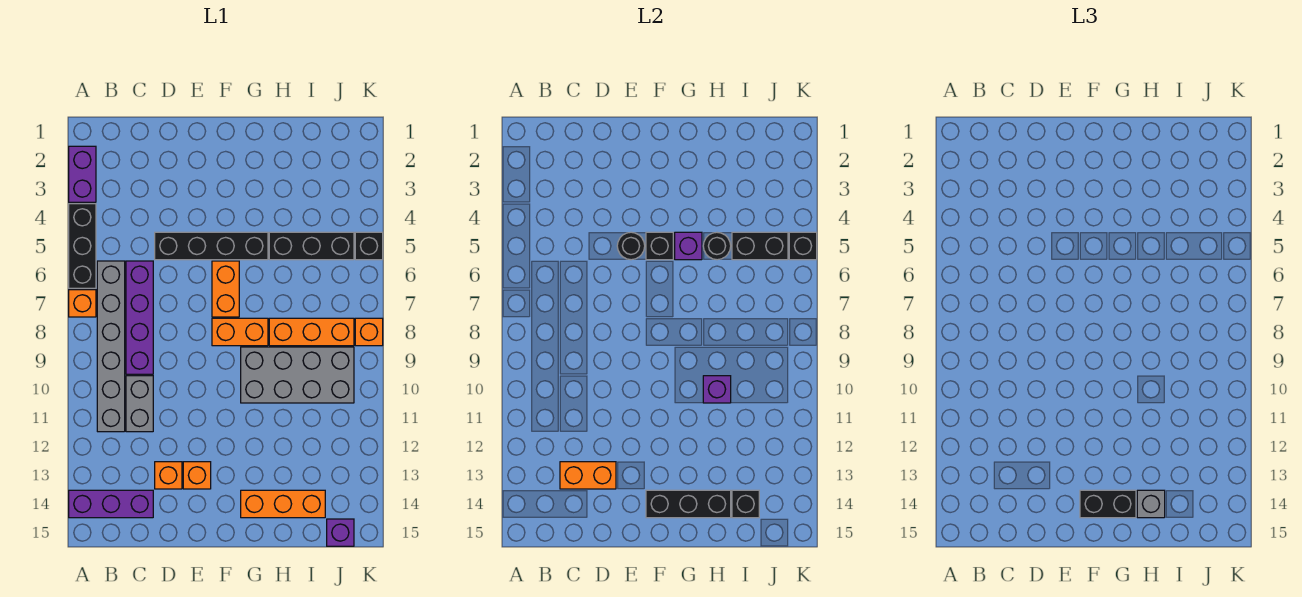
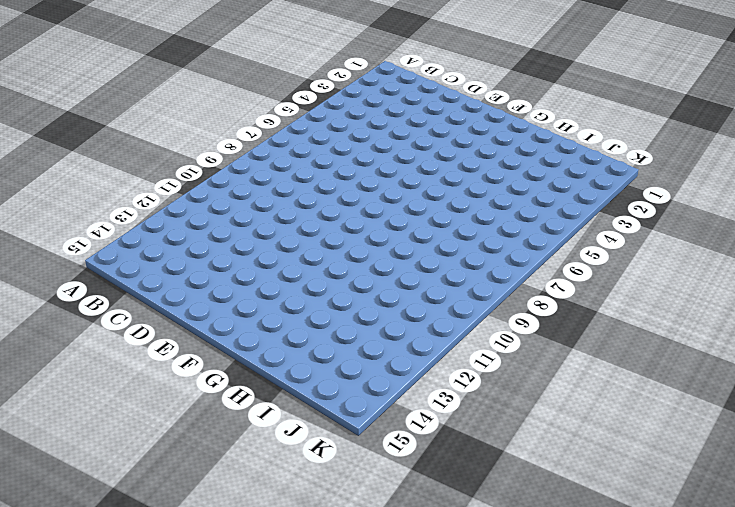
none -> purple brick A2:A3 level 1
none -> black brick A4:A6 level 1
none -> orange brick A7 level 1
none -> purple brick A14:C14 level 1

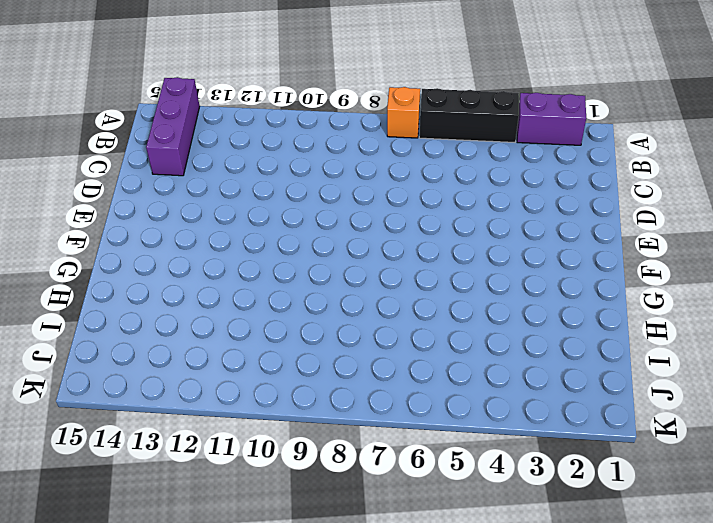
none -> grey brick B6:B11 level 1
none -> purple brick C6:C9 level 1
none -> grey brick C10:C11 level 1
none -> black brick D5:G5 level 1

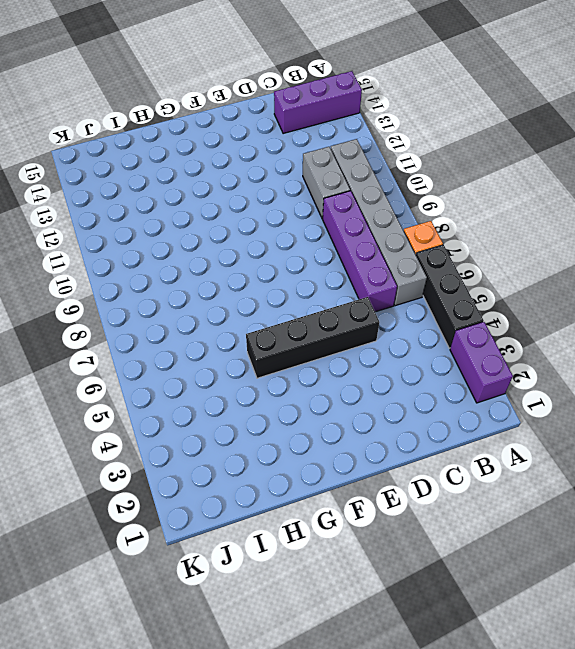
none -> orange brick D13 level 1
none -> orange brick E13 level 1
none -> orange brick F6:F7 level 1
none -> orange brick F8:G8 level 1

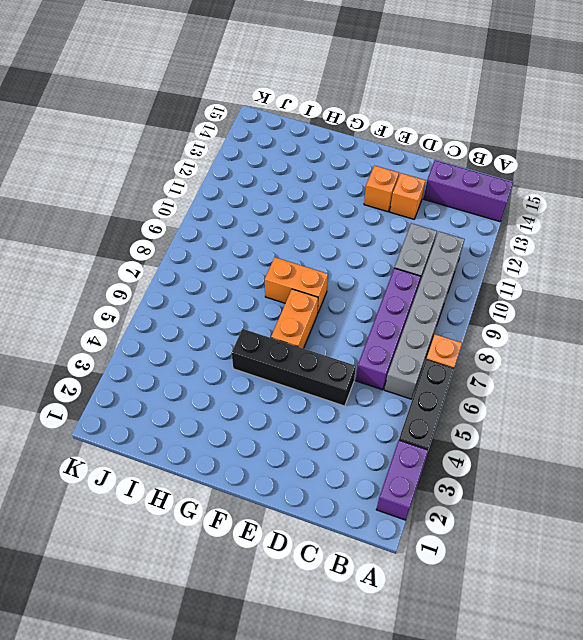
none -> grey brick G9:J10 level 1
none -> orange brick G14:I14 level 1
none -> black brick H5:J5 level 1
none -> orange brick H8:J8 level 1

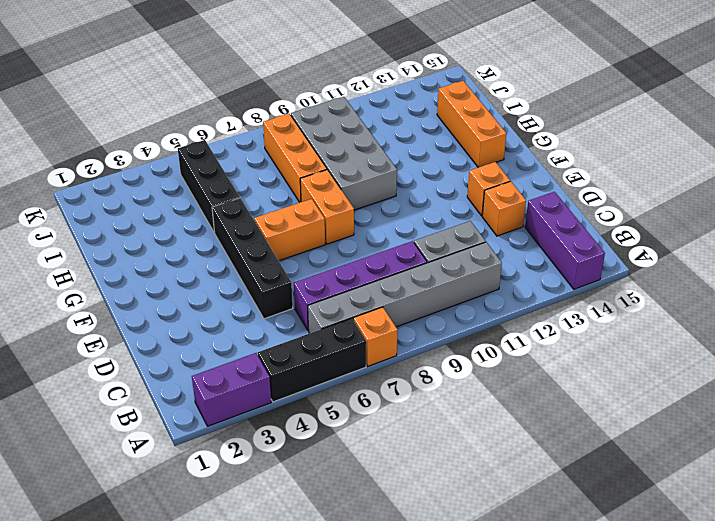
none -> purple brick J15 level 1
none -> black brick K5 level 1
none -> orange brick K8 level 1
none -> orange brick C13:D13 level 2

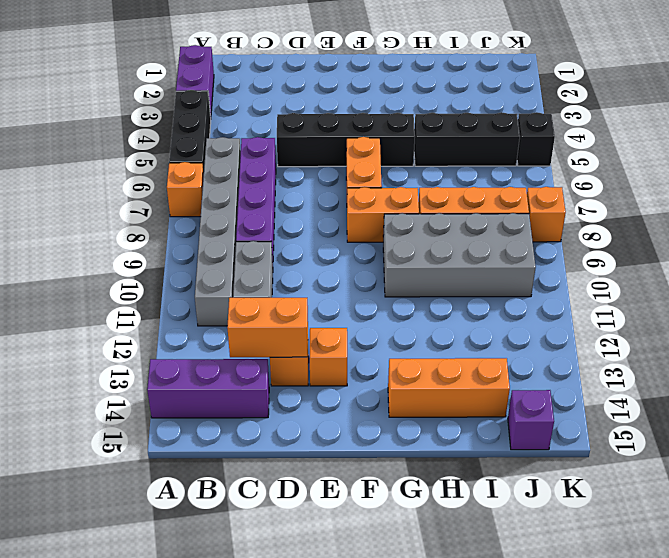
none -> black round brick E5 level 2
none -> black brick F5 level 2
none -> black brick F14:H14 level 2
none -> purple brick G5 level 2

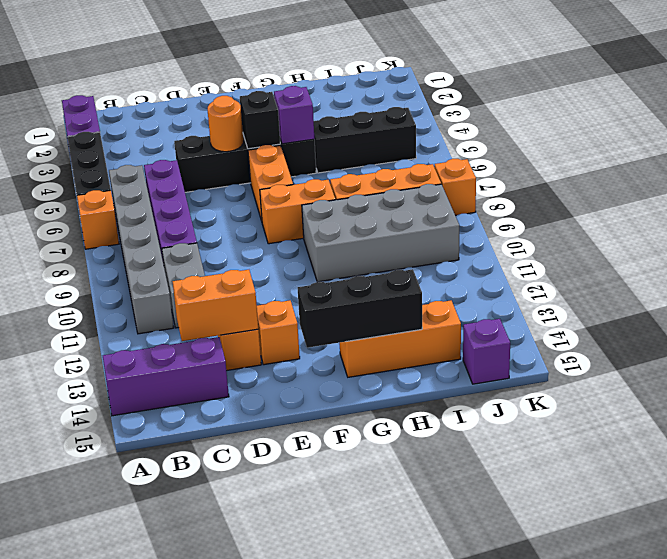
orange round brick E5 level 2 -> black round brick E5 level 2
none -> black brick K5 level 1
none -> black round brick H5 level 2
none -> purple brick H10 level 2
none -> black brick I5:J5 level 2

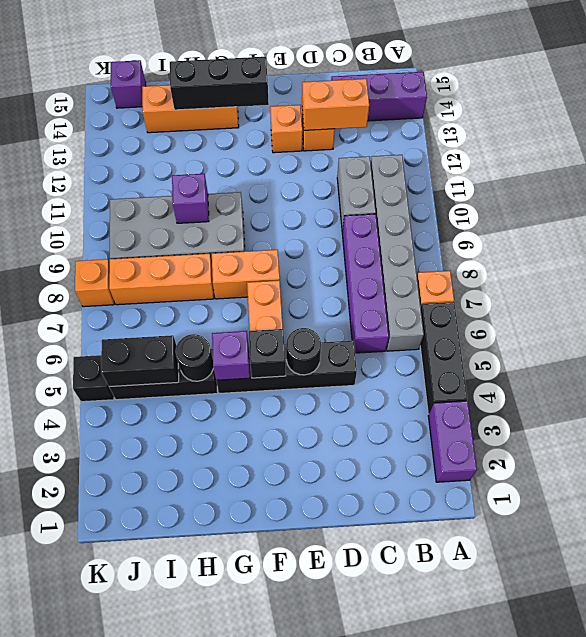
none -> black brick I14 level 2
none -> black brick K5 level 2
none -> black brick F14:G14 level 3
none -> grey brick H14 level 3

